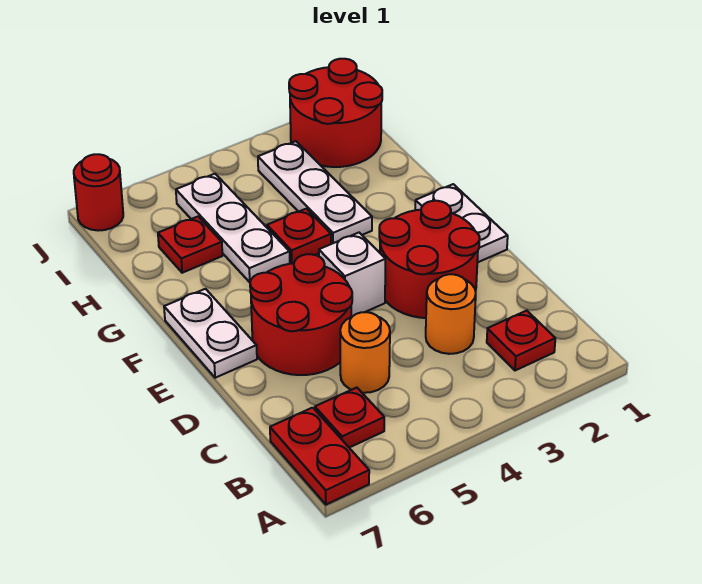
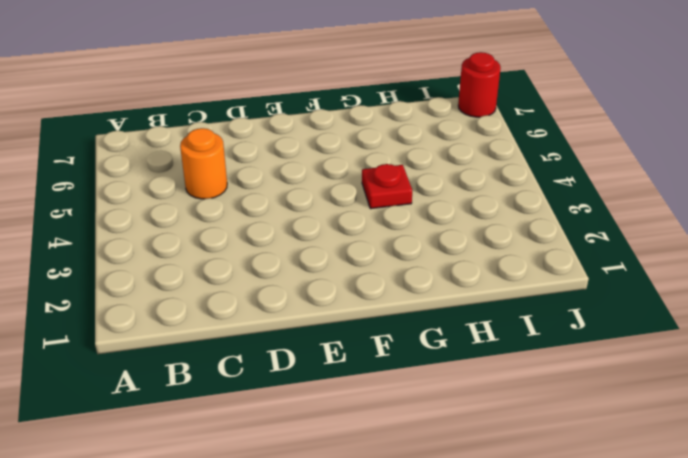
none -> red plate A7:B7 level 1
none -> red plate B2 level 1
none -> red plate B6 level 1

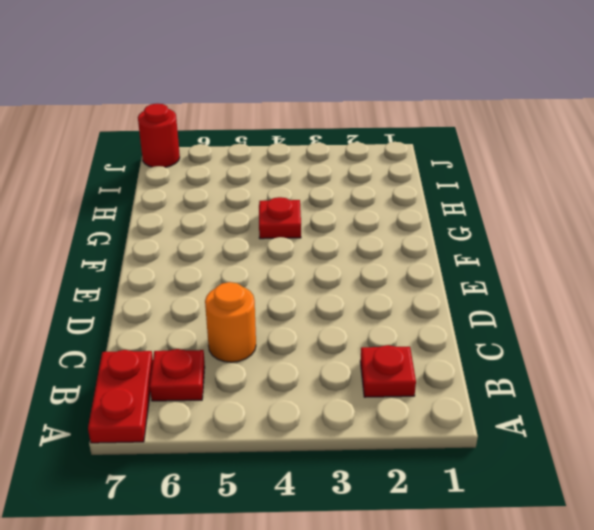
none -> orange round brick C3 level 1
none -> red round brick D2:E3 level 1
none -> red round brick D5:E6 level 1

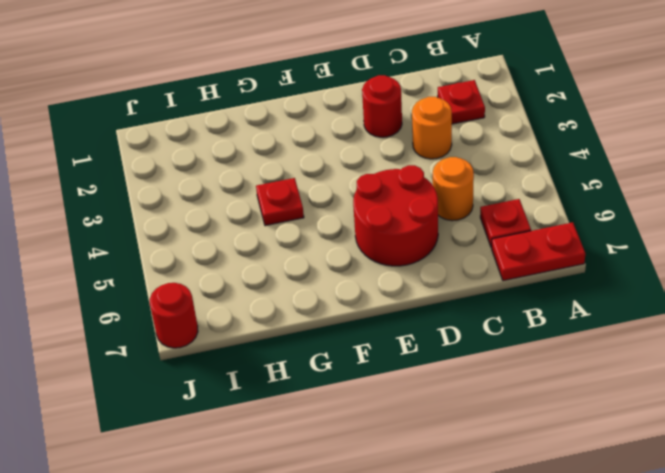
red round brick D2 level 1 -> red round brick D2:E3 level 1
none -> white plate E1:F1 level 1
none -> white brick E4 level 1
none -> white plate E7:F7 level 1

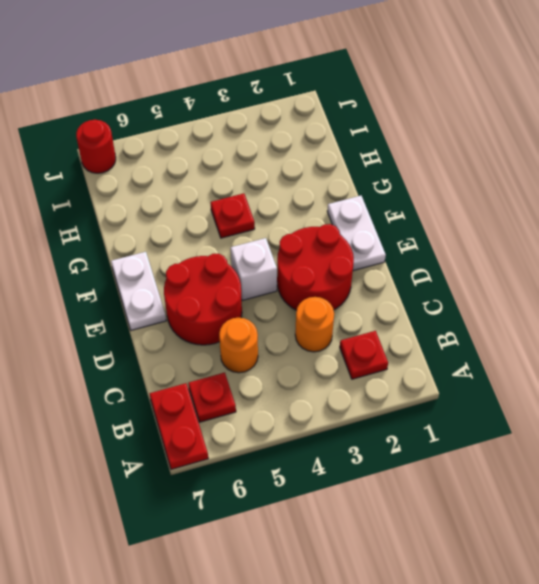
none -> white plate G3:I3 level 1
none -> white plate G5:I5 level 1
none -> red plate H6 level 1

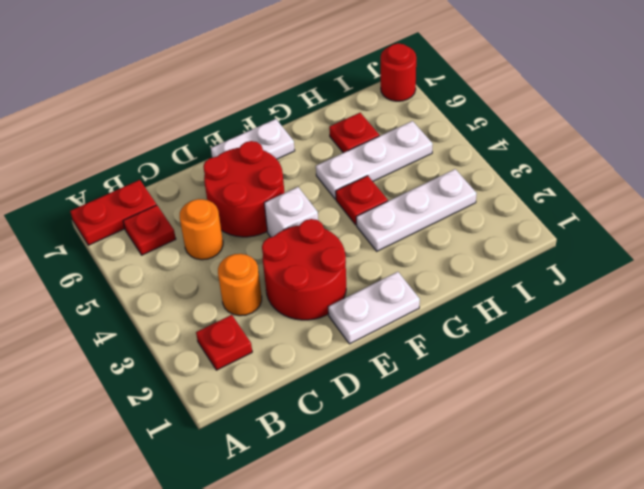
none -> red round brick I1:J2 level 1

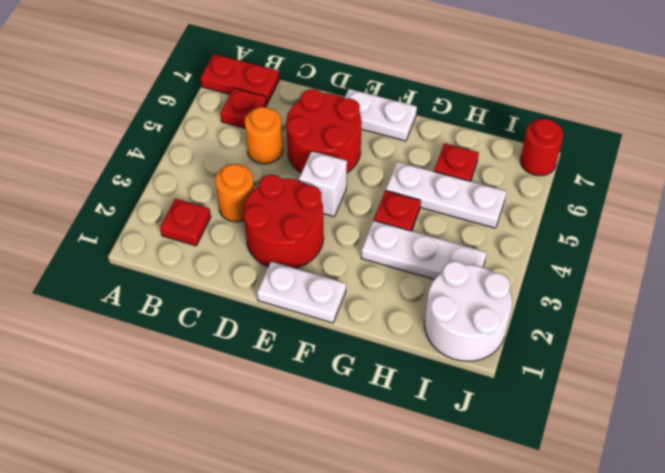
white round brick I1:J2 level 1 -> red round brick I1:J2 level 1

